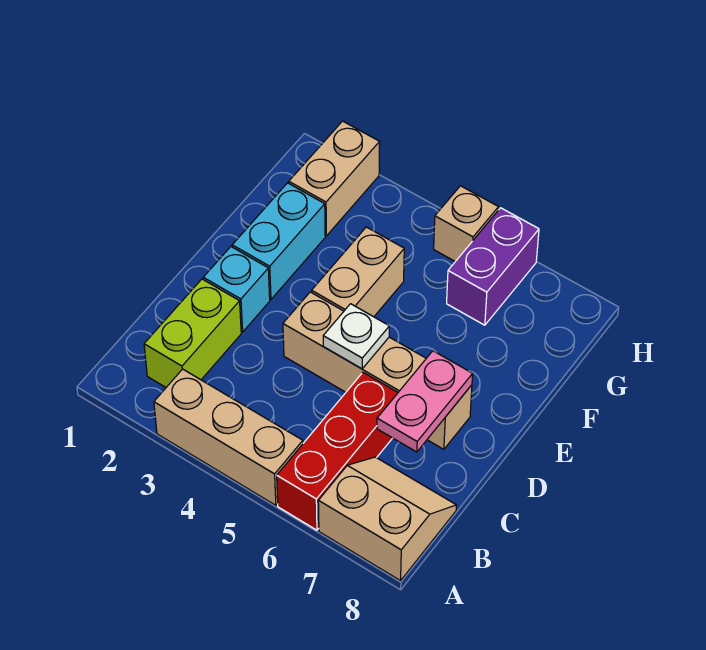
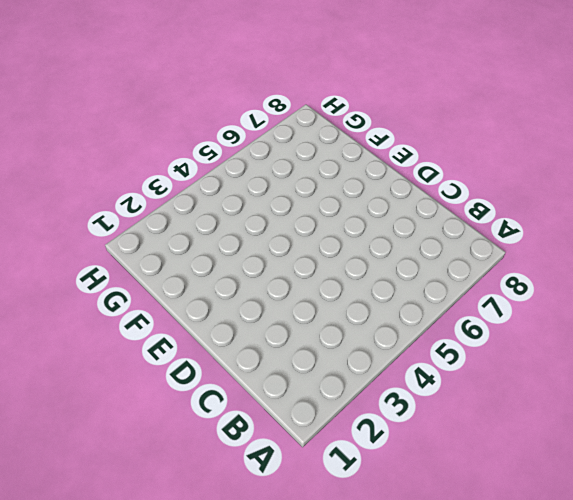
none -> tan brick A3:A5 level 1
none -> red brick A6:C6 level 1
none -> tan slope A7:B8 level 1 top A

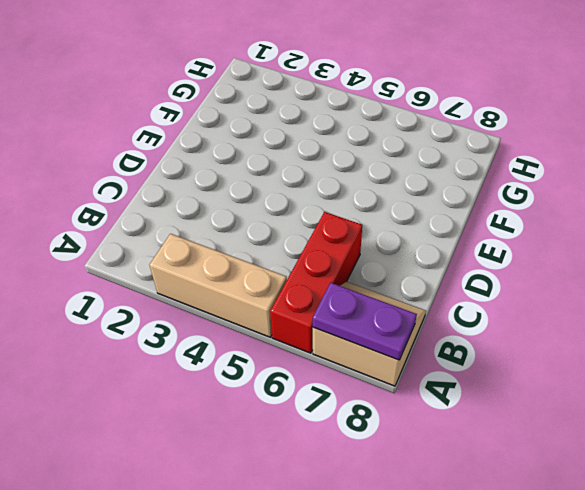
purple plate A7:A8 level 2 -> none
none -> lime brick B2:C2 level 1
none -> cyan brick D2 level 1
none -> tan brick D4:D7 level 1

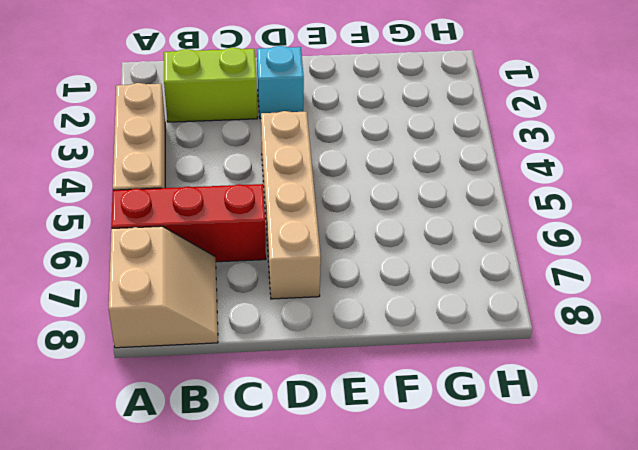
none -> cyan brick E2:F2 level 1
none -> tan brick E4:F4 level 1
none -> tan brick G2:H2 level 1

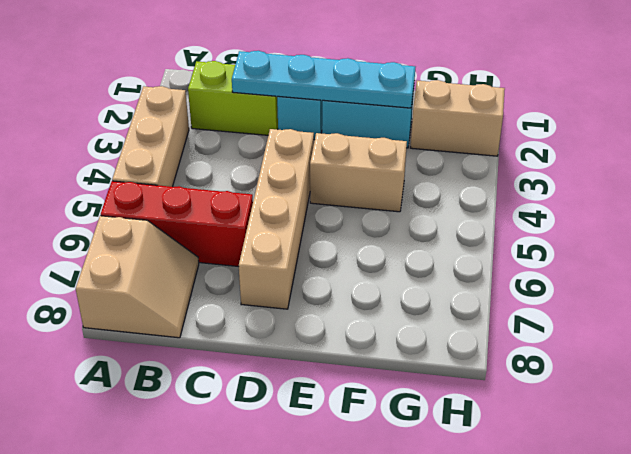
cyan plate C2:F2 level 2 -> none
none -> purple brick G6:H6 level 1
none -> tan brick H5 level 1
none -> pink plate C7:D7 level 2

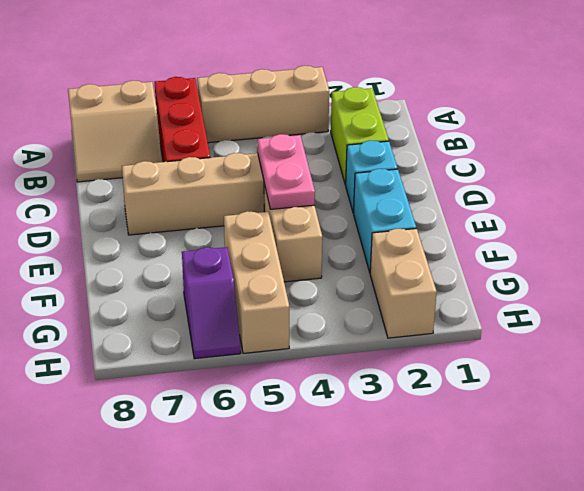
pink plate D4:E4 level 2 -> pink plate C7:D7 level 2
tan brick F5:H5 level 1 -> tan brick H5 level 1
purple slope G6:H6 level 1 top G -> purple brick G6:H6 level 1
none -> white plate D5 level 2

